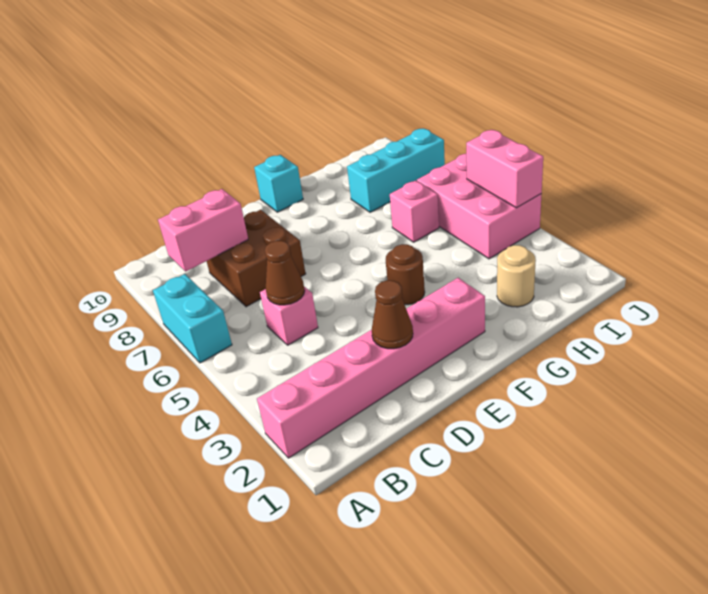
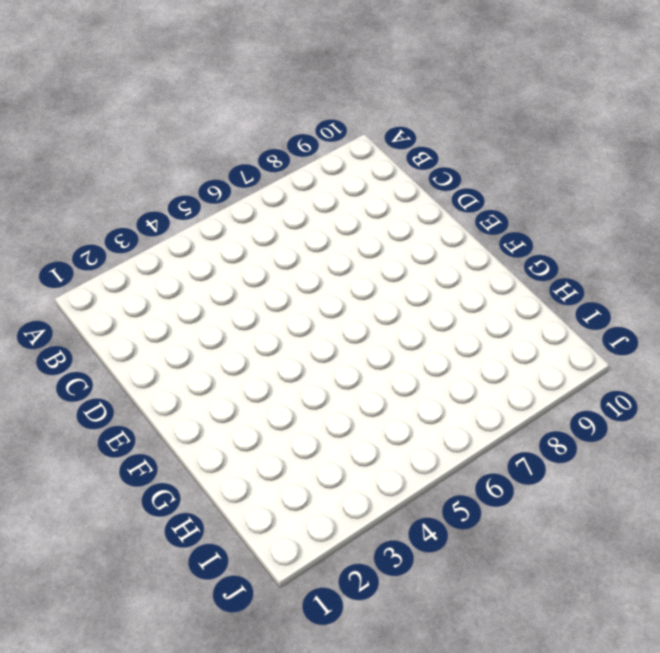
none -> pink brick A2:F2 level 1
none -> cyan brick A6:A7 level 1
none -> pink brick C5 level 1

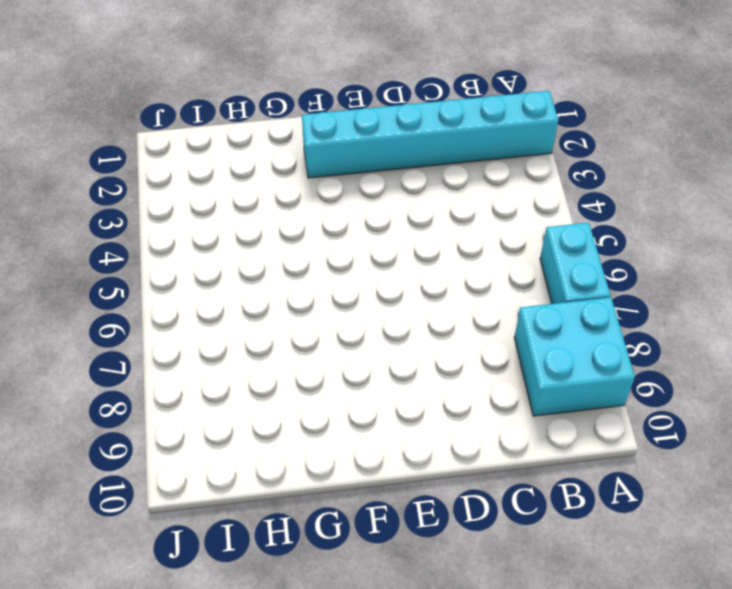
cyan brick A2:F2 level 1 -> pink brick A2:F2 level 1
cyan brick A8:B9 level 1 -> none
none -> pink brick C5 level 1
none -> brown brick C7:D8 level 1
none -> brown round brick F4 level 1

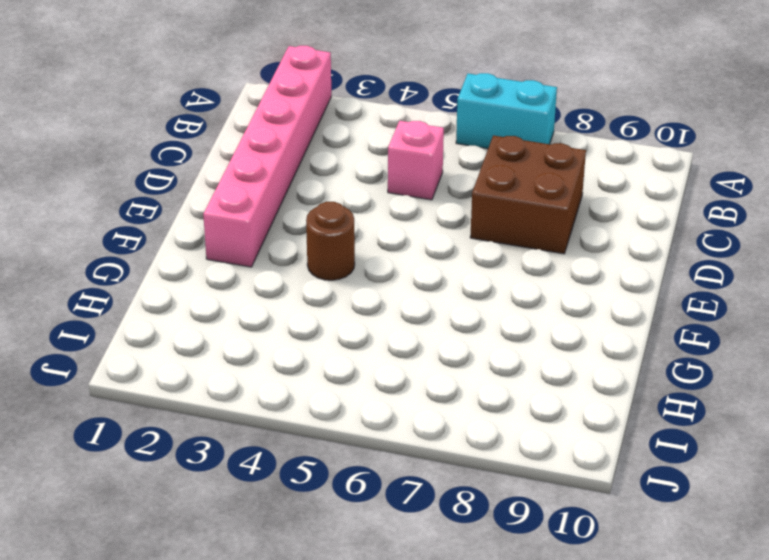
none -> cyan brick F10 level 1
none -> tan round brick H2 level 1
none -> pink brick H6 level 1

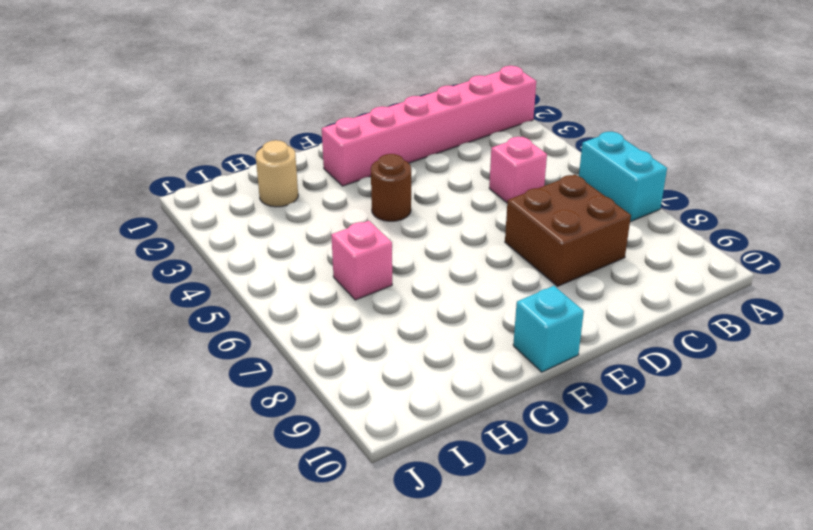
none -> cyan brick H8:J8 level 1
none -> pink brick I4:J6 level 1
none -> pink brick B8:C8 level 2

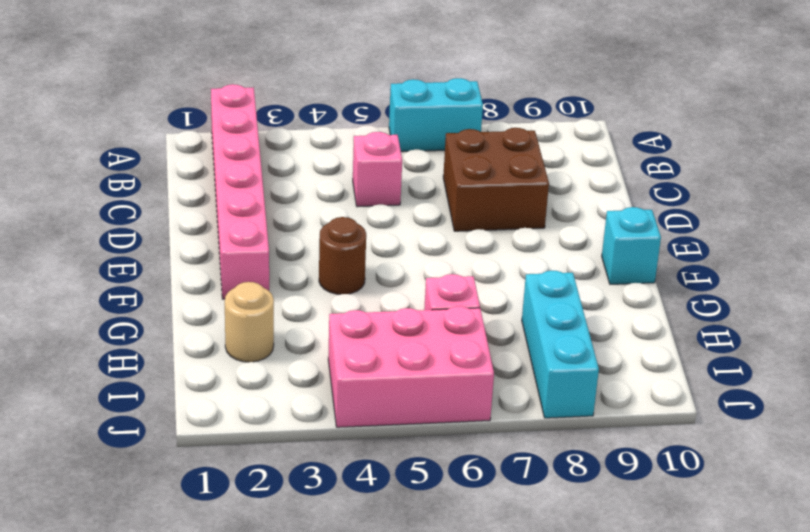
none -> pink brick B8:C8 level 2
none -> brown cone C5 level 2
none -> brown cone D2 level 2

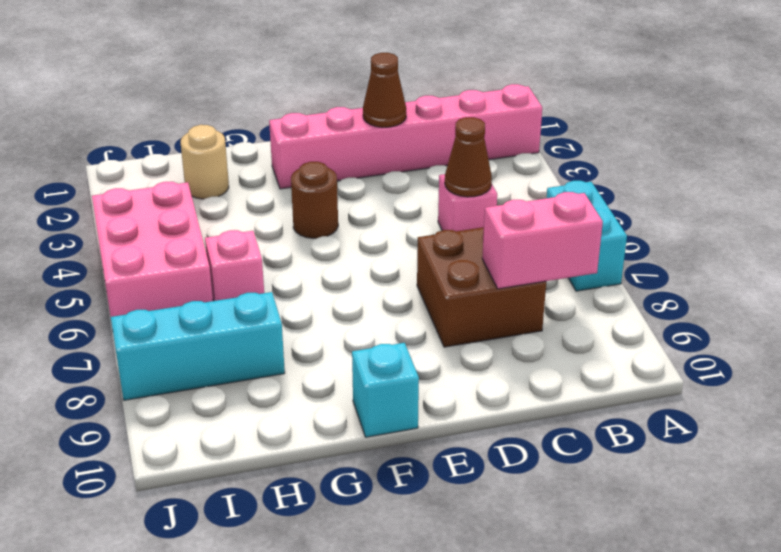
none -> pink brick J4:J5 level 2

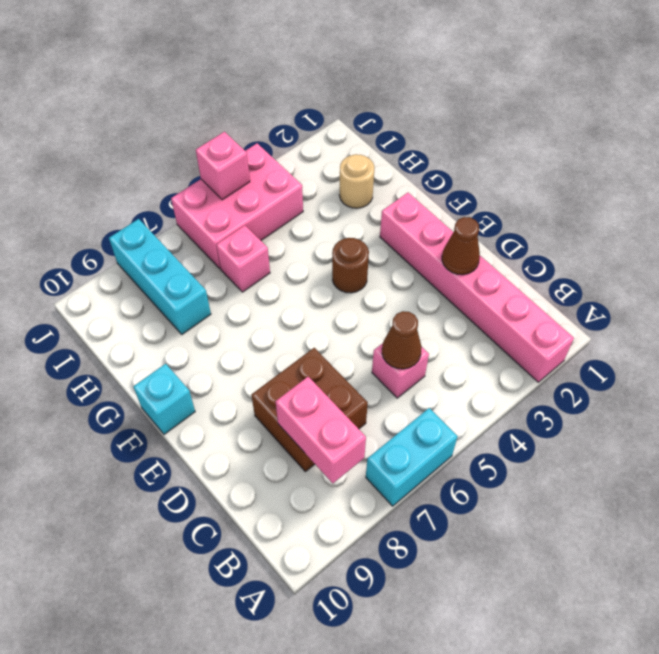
pink brick J5 level 2 -> pink brick J4:J5 level 2

